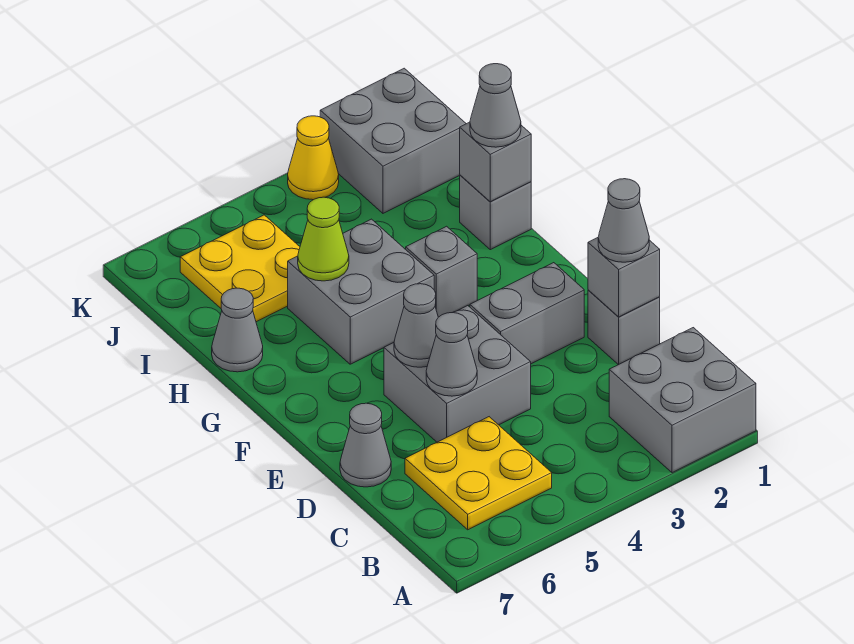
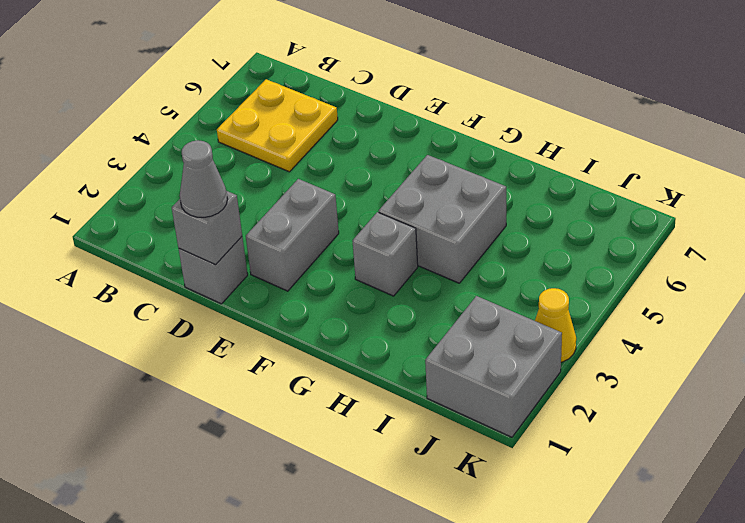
none -> grey brick A1:B2 level 1
none -> grey brick D4:E5 level 1
none -> grey cone D7 level 1

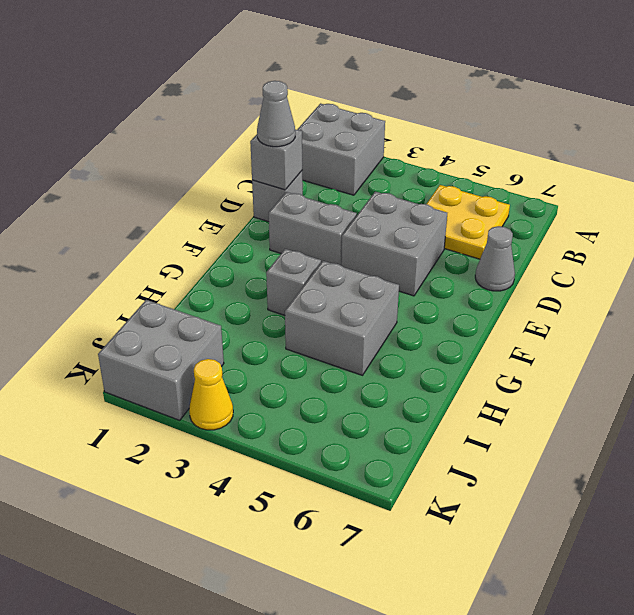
none -> grey brick H1 level 1
none -> grey cone H7 level 1
none -> yellow plate I5:J6 level 1

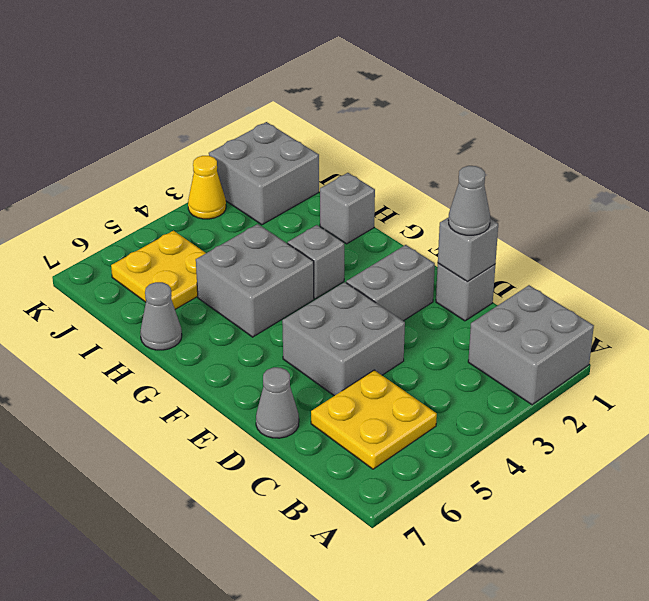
none -> grey cone D5 level 2
none -> grey cone E5 level 2
none -> grey brick H1 level 2

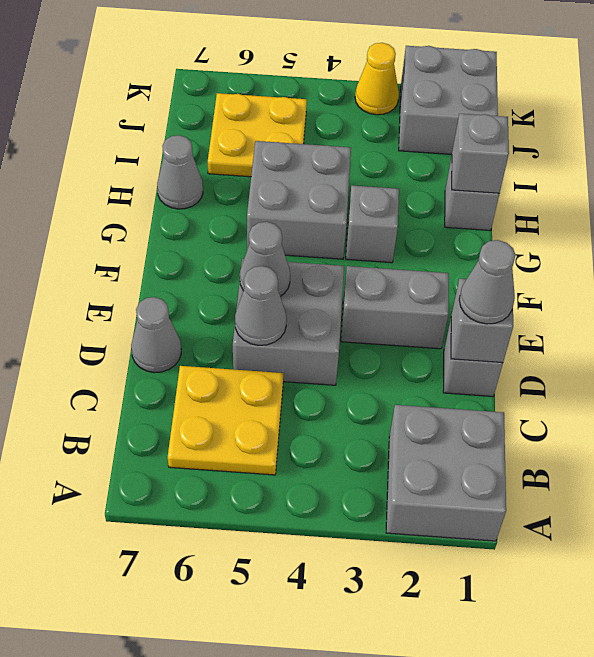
none -> lime cone H5 level 2
none -> grey cone H1 level 3

